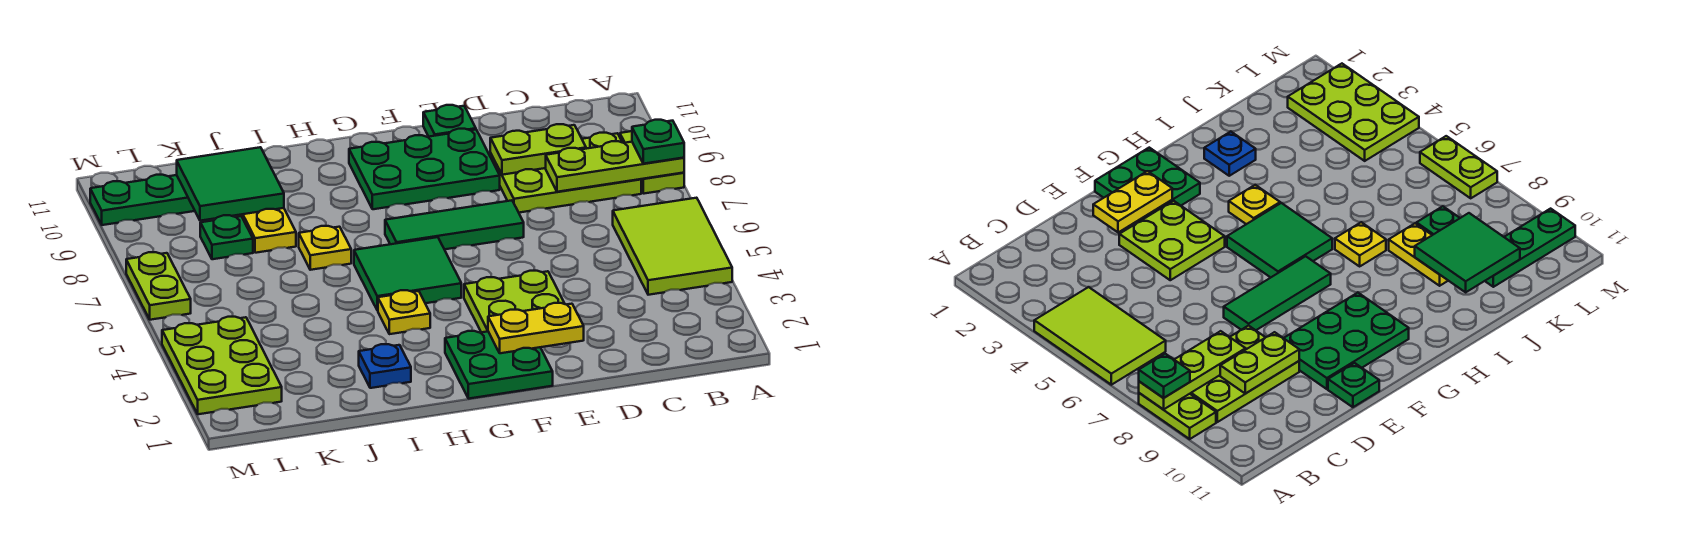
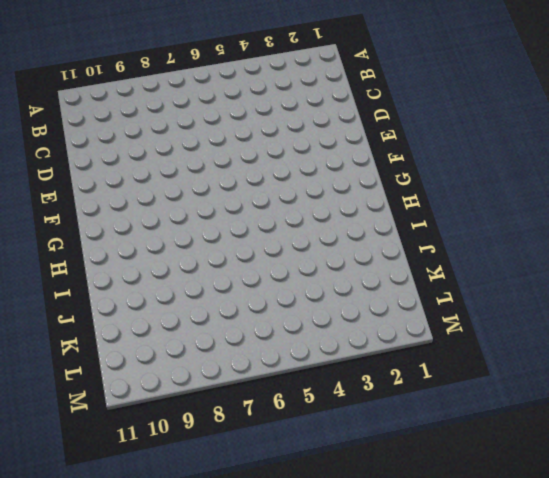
none -> lime tile A4:B6 level 1
none -> lime plate A8:A9 level 1
none -> lime plate B8:D9 level 1

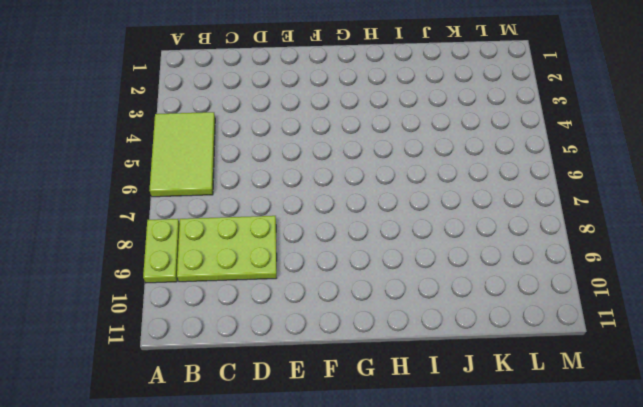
none -> lime plate E3:F4 level 1
none -> green tile E7:G7 level 1
none -> green plate E9:G10 level 1

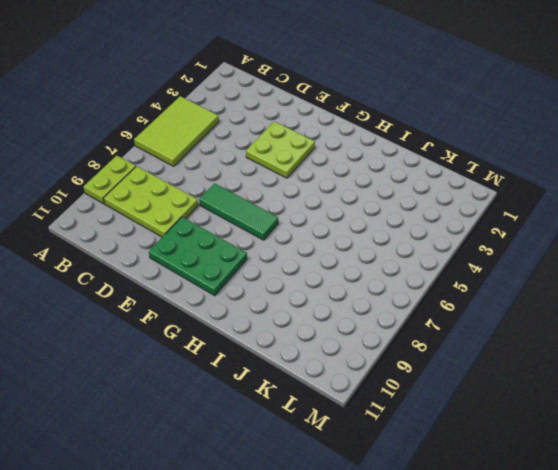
none -> green plate E11 level 1
none -> green plate F1:G2 level 1
none -> green tile G5:H6 level 1

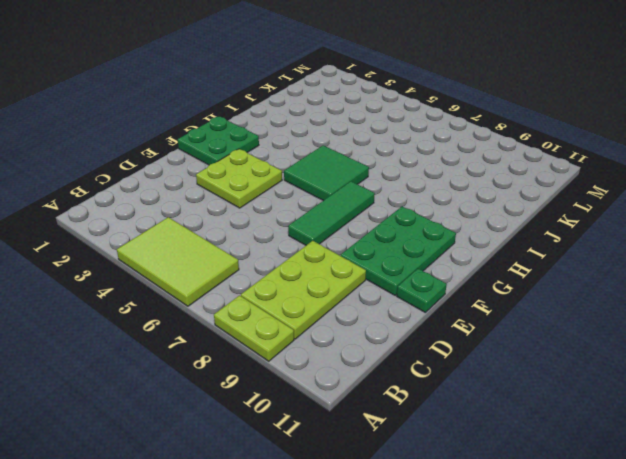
none -> yellow plate H4 level 1
none -> blue plate I2 level 1
none -> yellow plate I7 level 1

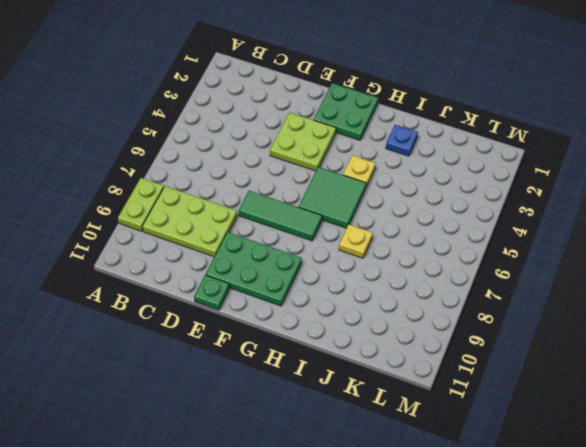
none -> lime tile A4:B6 level 1
none -> yellow plate J8:J9 level 1
none -> green plate K8 level 1

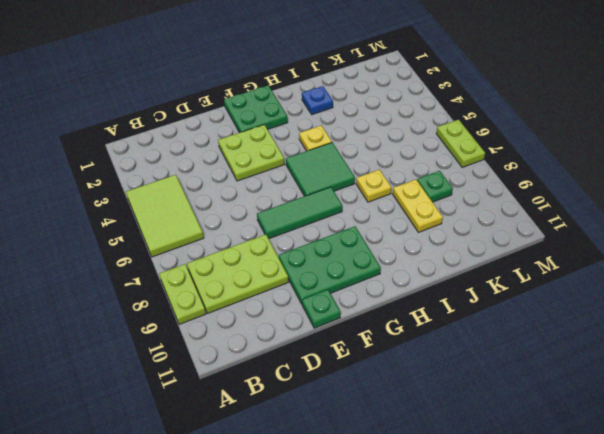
none -> green plate K10:M10 level 1
none -> lime plate L2:M4 level 1
none -> lime plate A8:C8 level 2

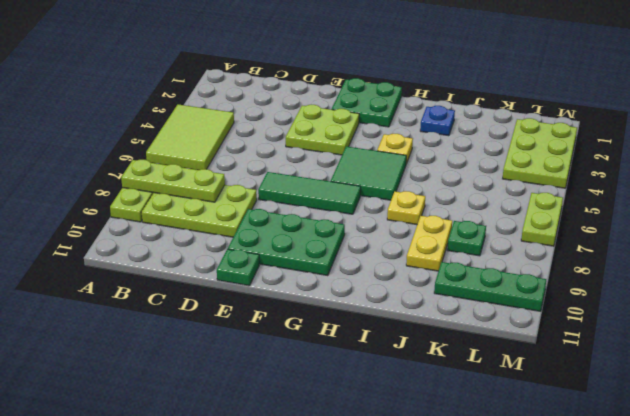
none -> lime plate C9:D9 level 2
none -> yellow plate E2:F2 level 2
none -> green tile J9:K10 level 2

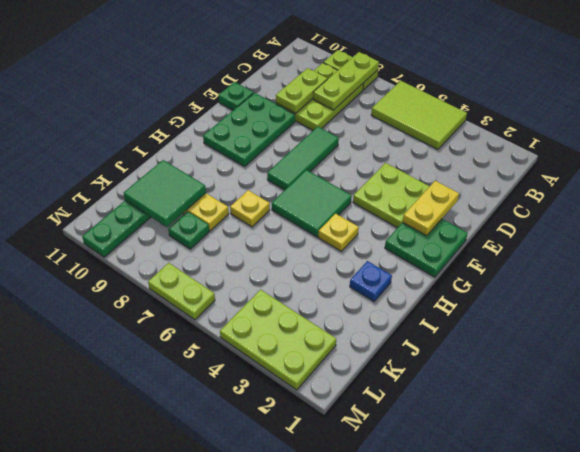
none -> green plate A8 level 3

